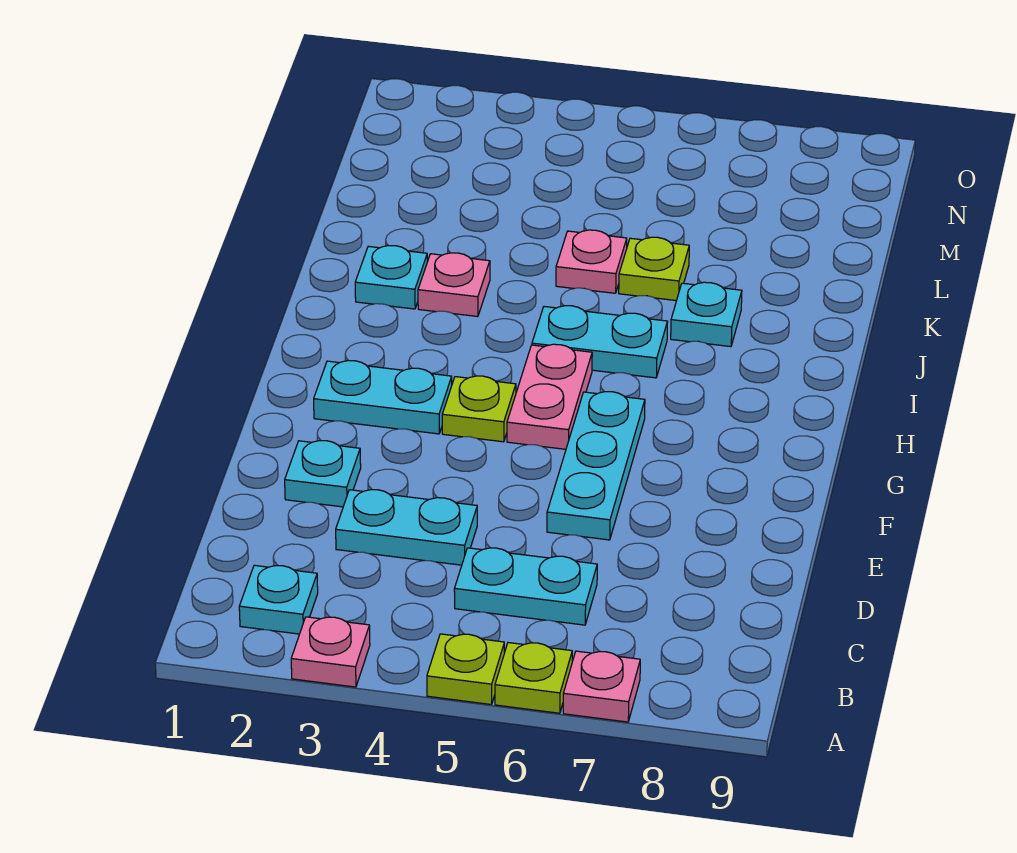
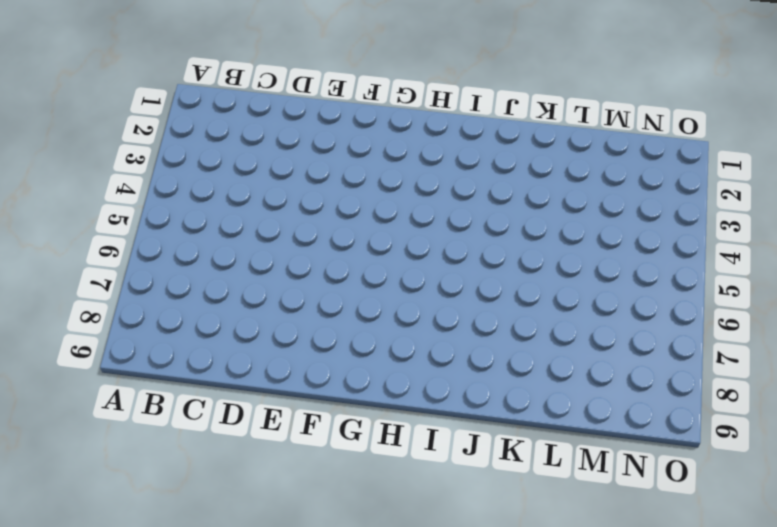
none -> pink plate A3 level 1
none -> lime plate A5 level 1
none -> lime plate A6 level 1

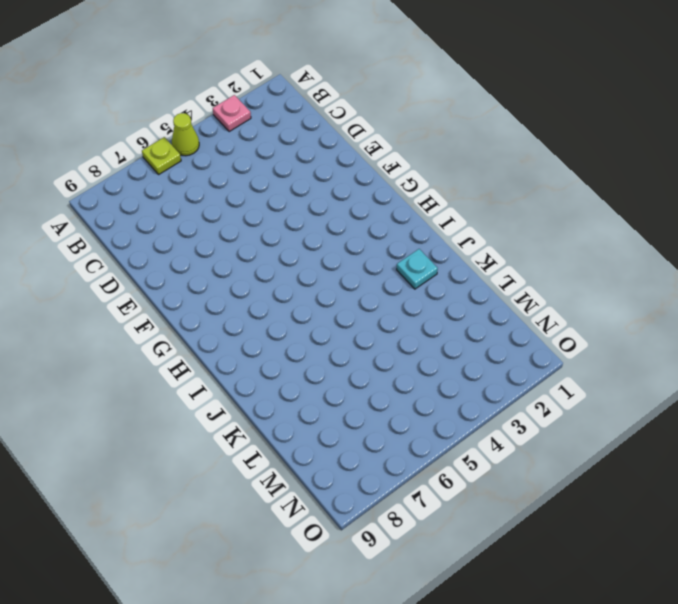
lime cone A5 level 1 -> lime plate A5 level 1
none -> pink plate A7 level 1
none -> cyan plate B2 level 1
none -> cyan plate C5:C6 level 1

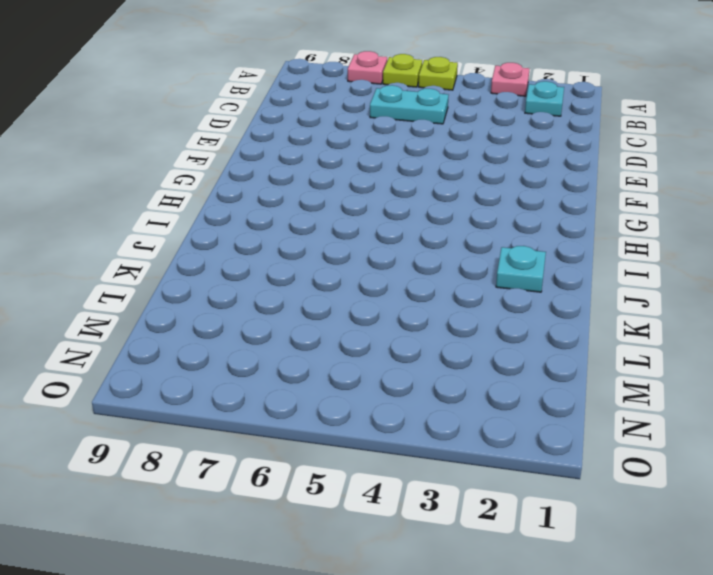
none -> cyan plate D3:D4 level 1
none -> cyan plate E2 level 1
none -> cyan plate E6:G6 level 1

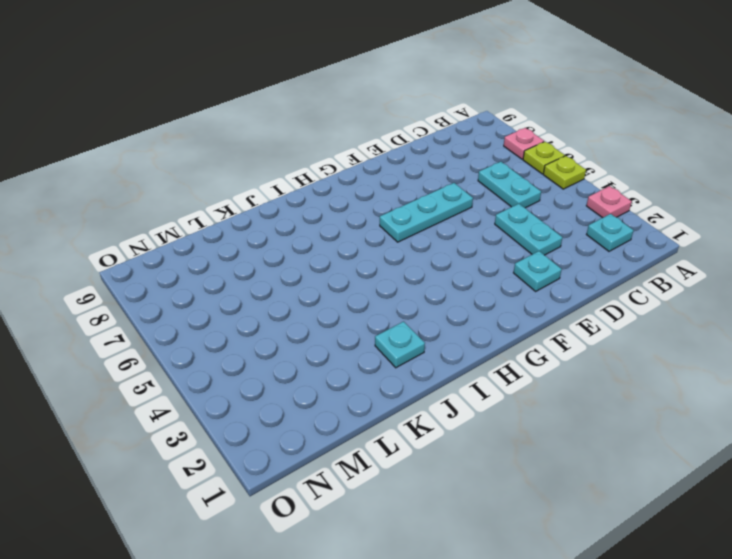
none -> cyan plate G2:G3 level 1
none -> lime plate G4 level 1
none -> pink plate G5:H5 level 1

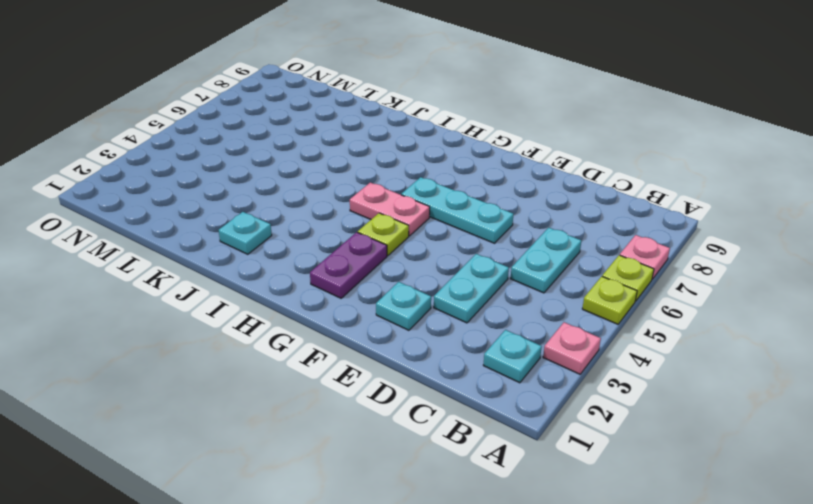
purple plate G2:G3 level 1 -> cyan plate G2:G3 level 1
none -> cyan plate I5:I6 level 1
none -> pink plate J3 level 1
none -> cyan plate J7 level 1

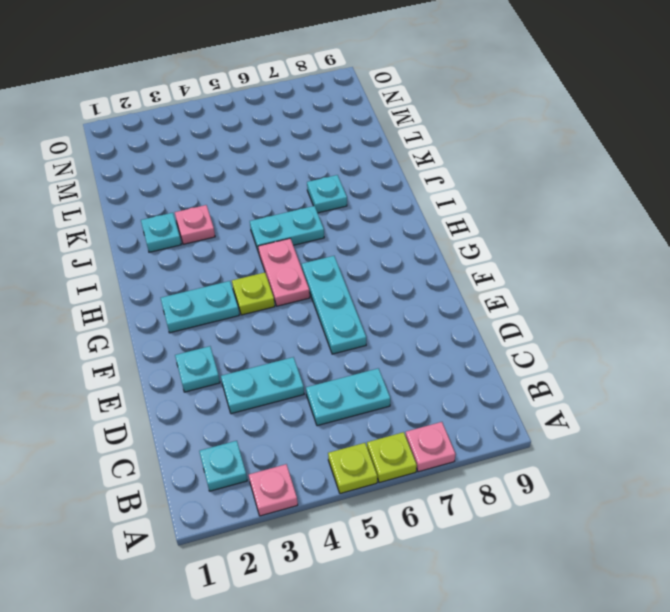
none -> pink plate K5 level 1
none -> lime plate K6 level 1

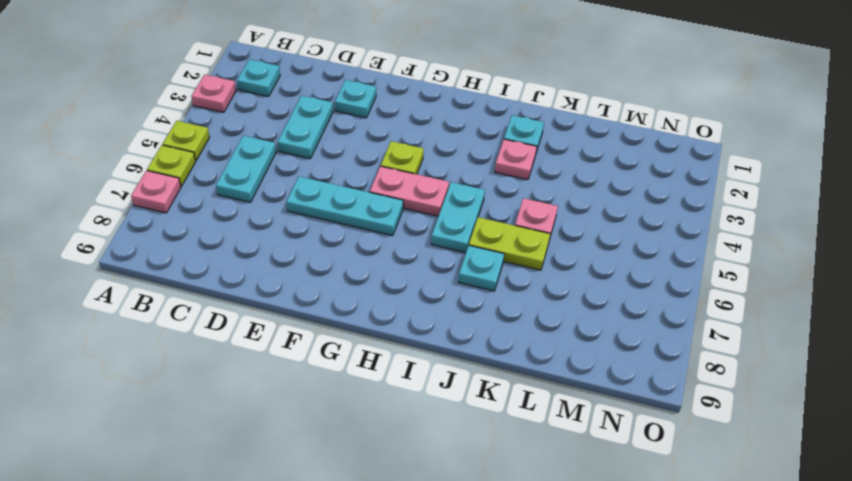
lime plate J6:K6 level 1 -> lime plate K6 level 1
none -> cyan plate G2:G3 level 1

